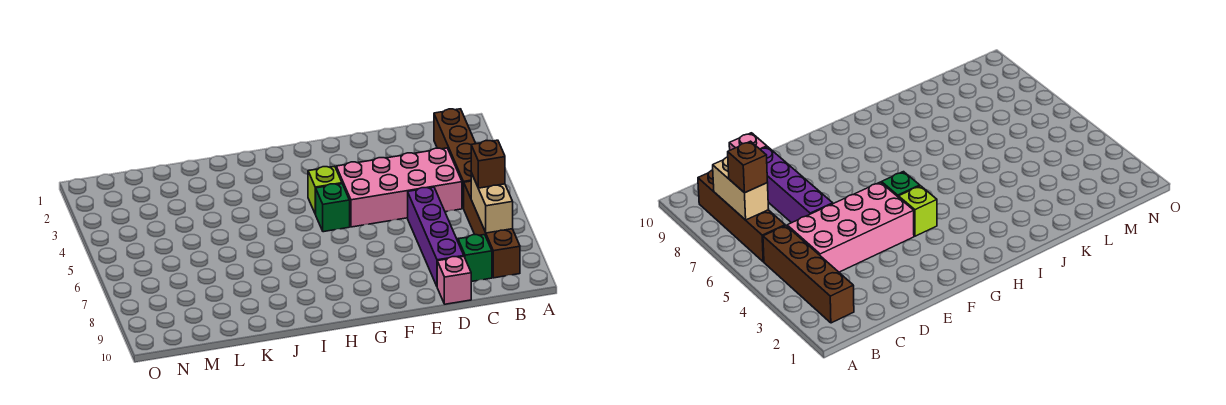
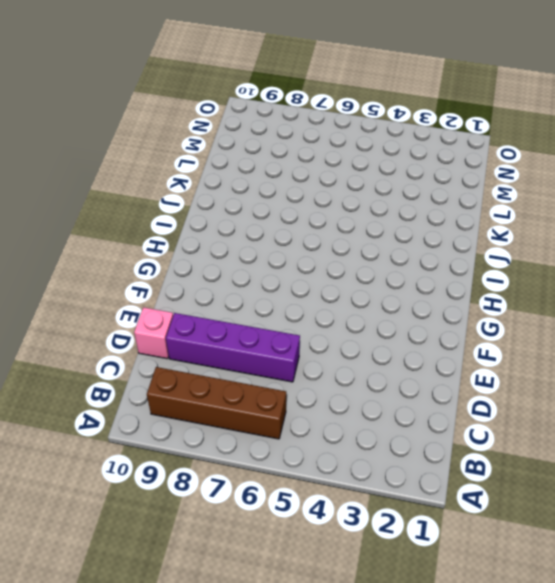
none -> brown brick B2:B5 level 1
none -> pink brick C4:F5 level 1

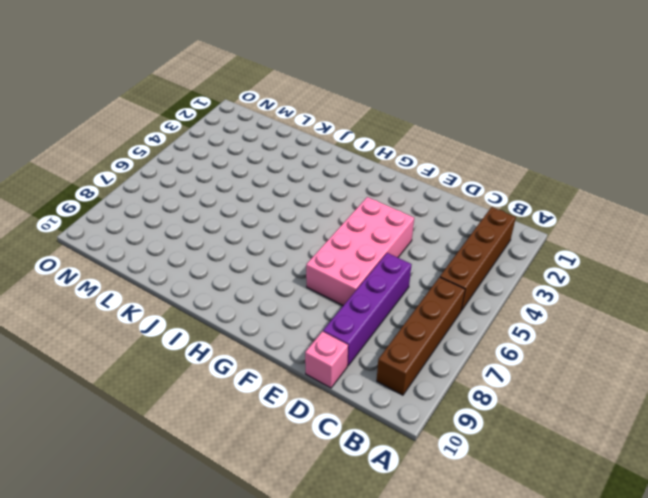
pink brick E4:F7 level 1 -> pink brick C4:F5 level 1
none -> green brick C9 level 1
none -> lime brick G4 level 1

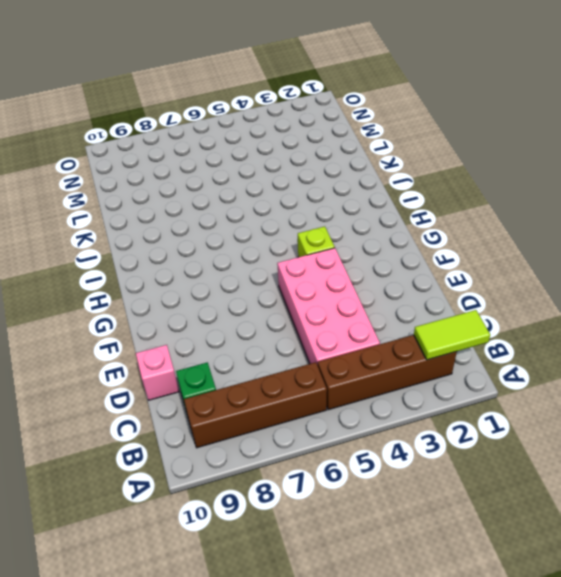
lime tile B1:B2 level 2 -> none
none -> purple brick D6:D9 level 1
none -> green brick G5 level 1

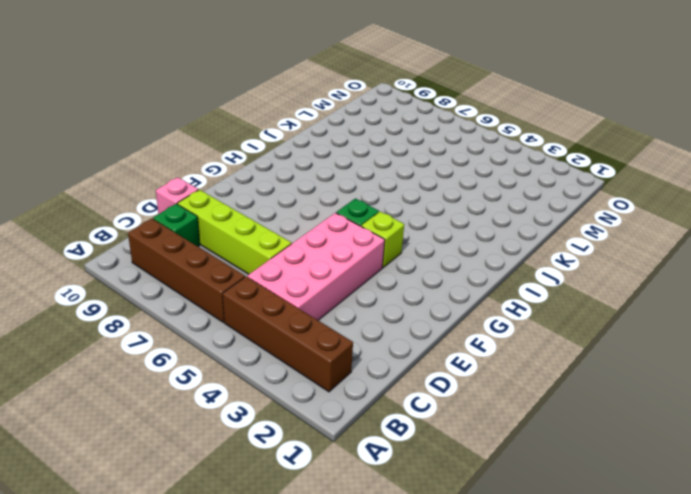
lime brick D6:D9 level 1 -> purple brick D6:D9 level 1
none -> tan brick B7:B8 level 2
none -> brown brick B7 level 3

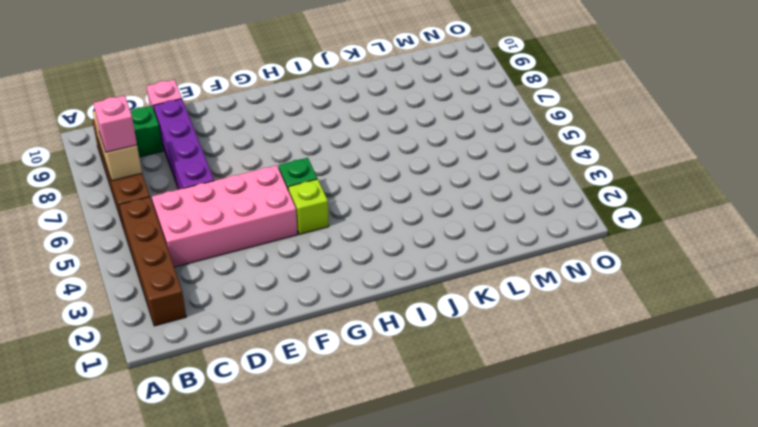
pink brick B7 level 3 -> brown brick B7 level 3

